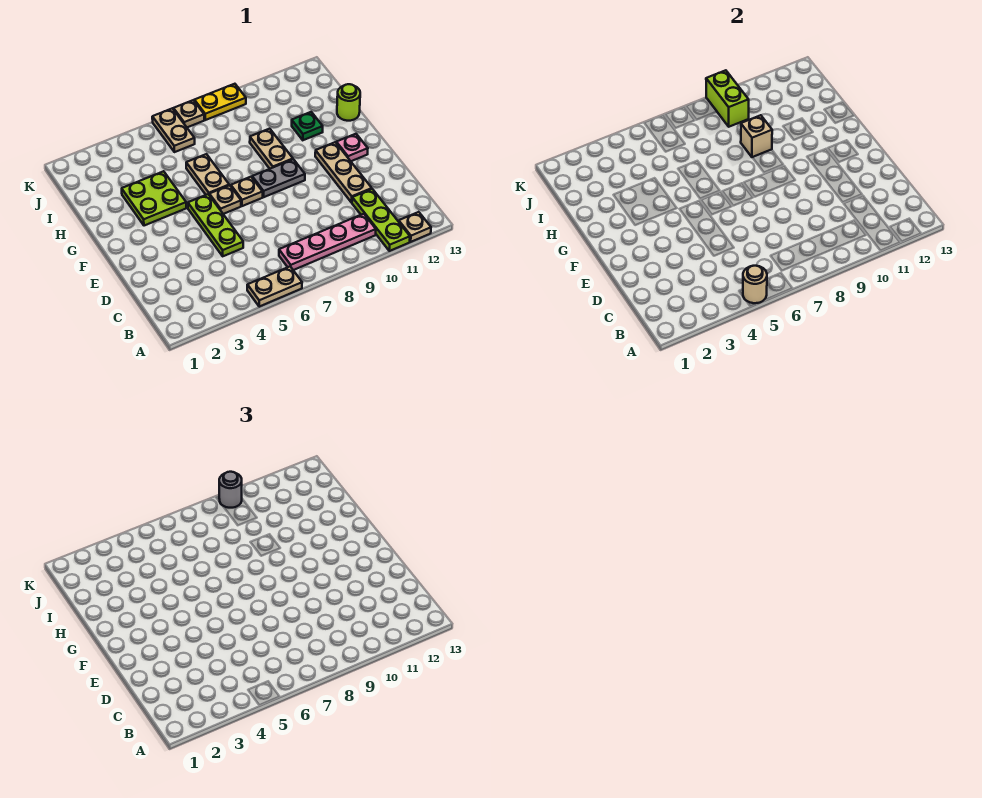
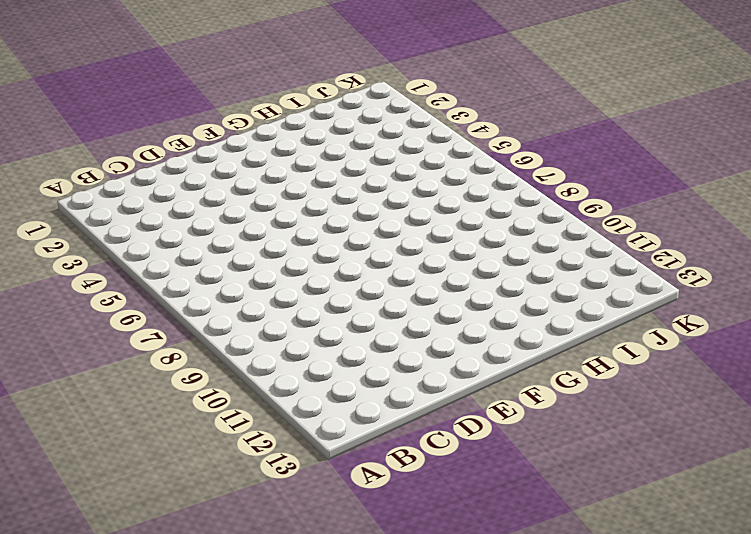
none -> tan plate A5:A6 level 1
none -> lime plate A11:C11 level 1
none -> tan plate A12 level 1

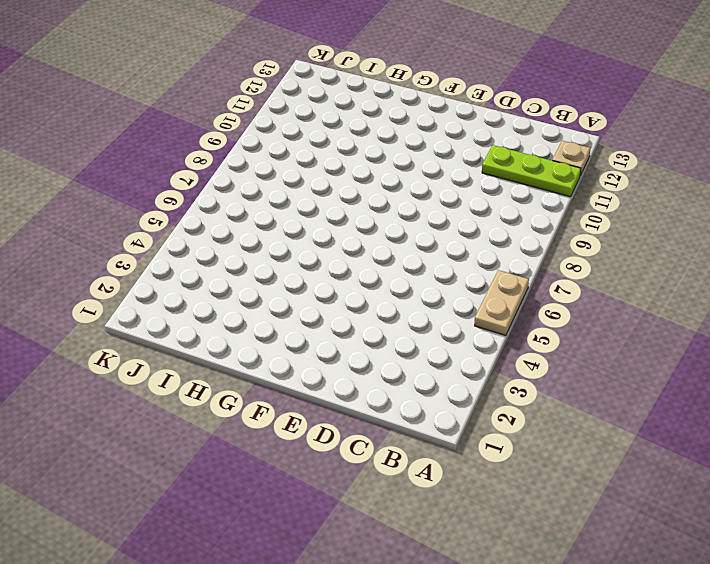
none -> pink plate B7:B10 level 1
none -> lime plate D5:F5 level 1
none -> tan plate D11:F11 level 1

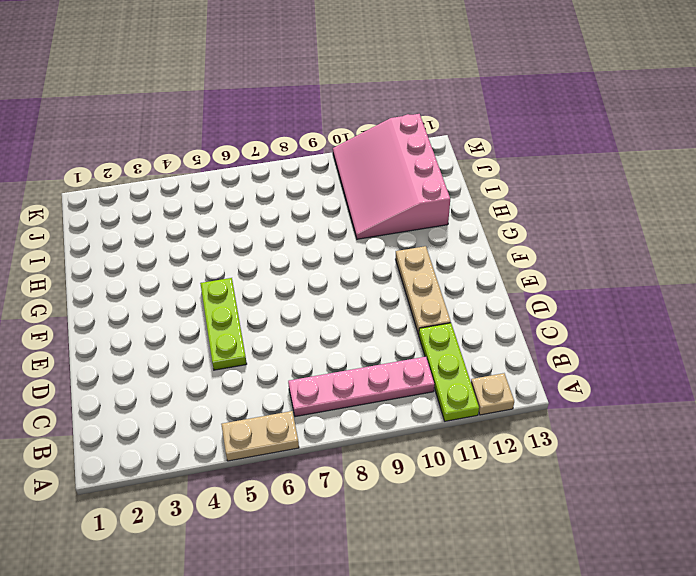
pink slope H10:K12 level 1 top 12 -> green plate H11 level 1
none -> tan plate F6 level 1
none -> tan plate F7 level 1
none -> grey plate F8:F9 level 1

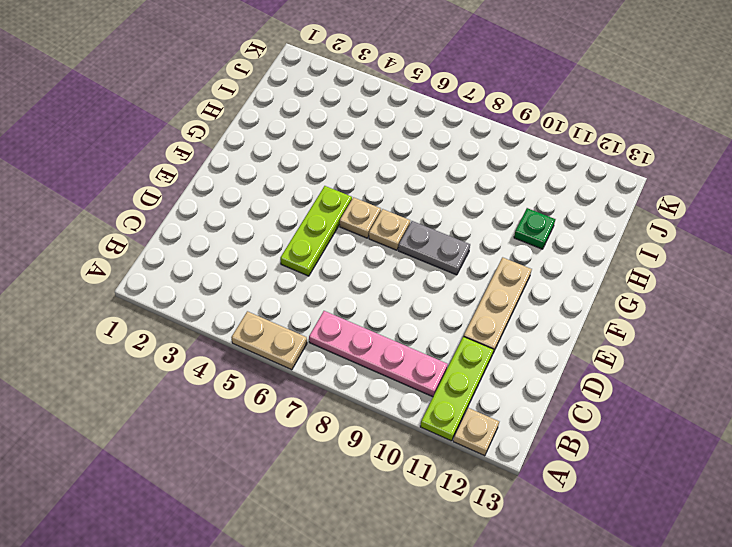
none -> pink plate F12 level 1
none -> lime plate G3:H4 level 1
none -> tan plate G6:H6 level 1

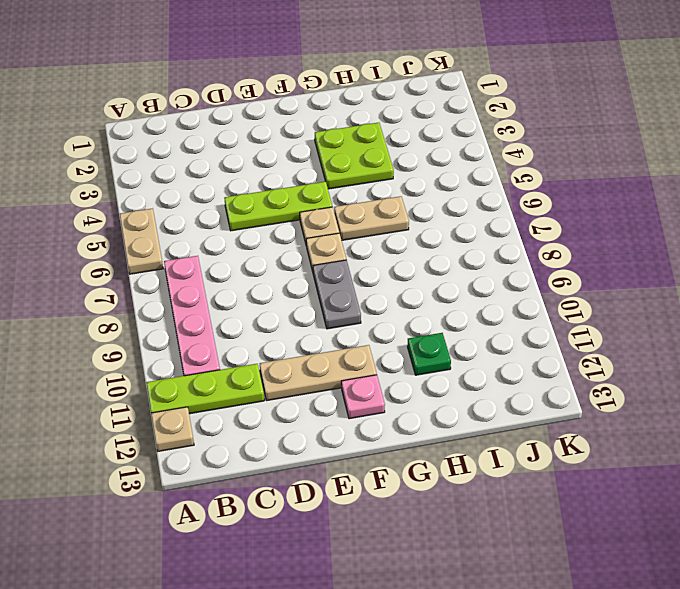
none -> tan plate G9:H9 level 1
none -> lime round brick H13 level 1
none -> tan plate J6:K6 level 1

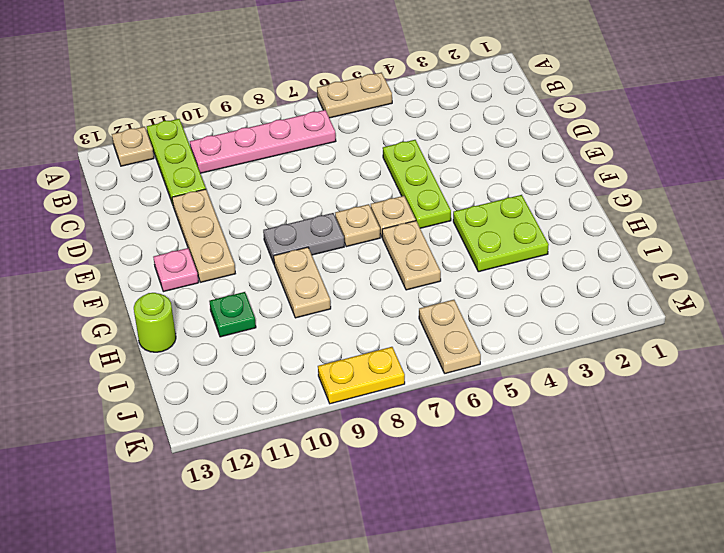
none -> tan plate K7 level 1
none -> tan round brick A5 level 2
none -> tan brick H9 level 2

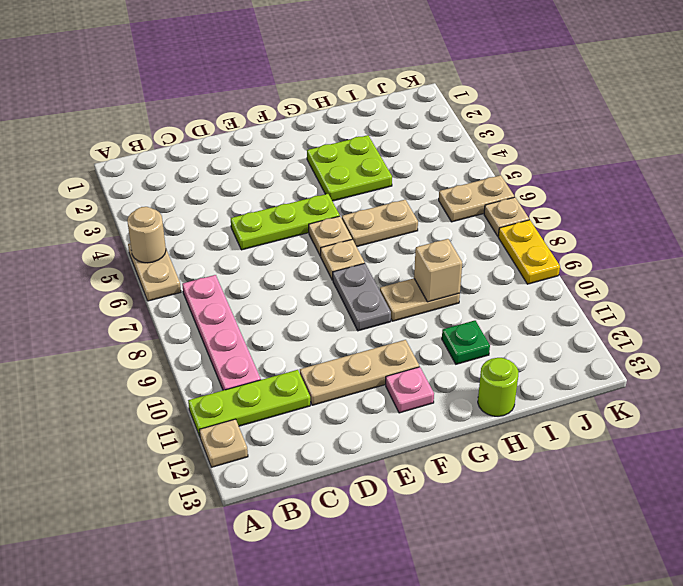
none -> lime brick J9:K9 level 2
none -> grey round brick K9 level 3

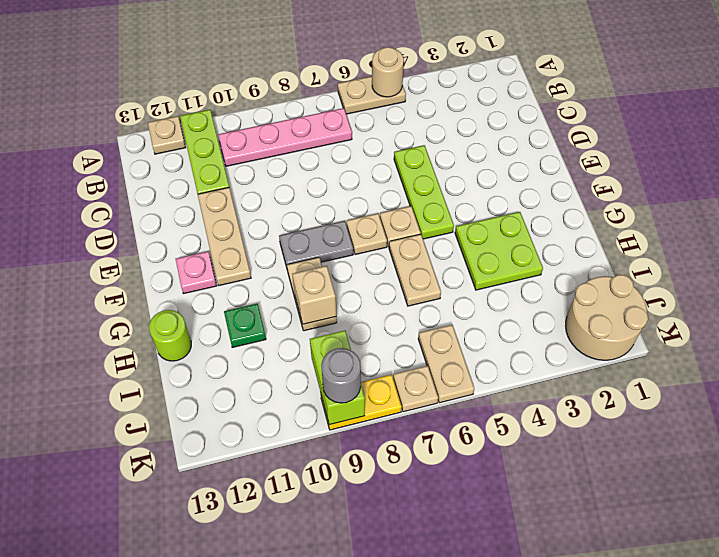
tan round brick J1:K2 level 1 -> none

